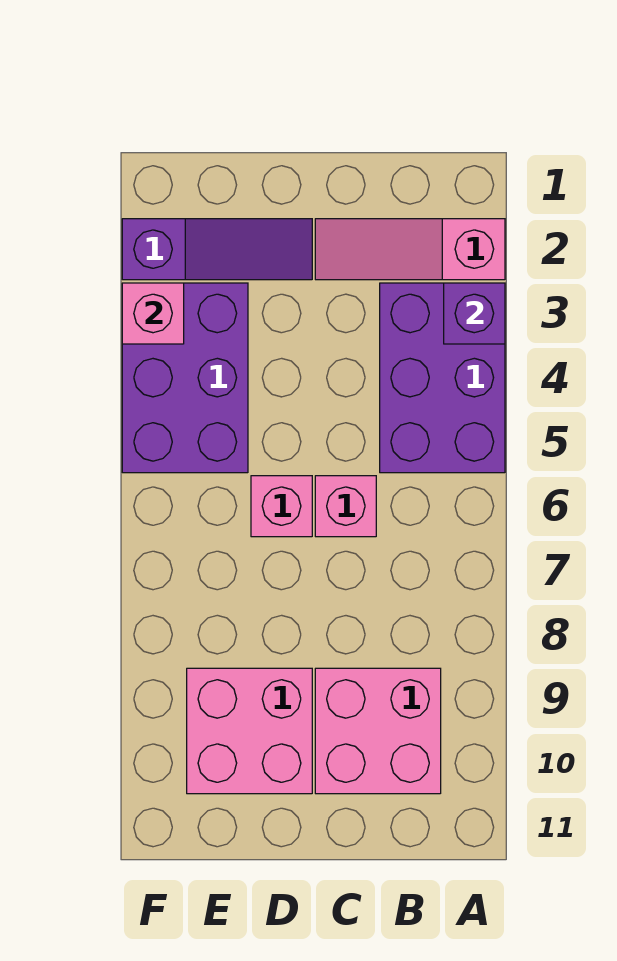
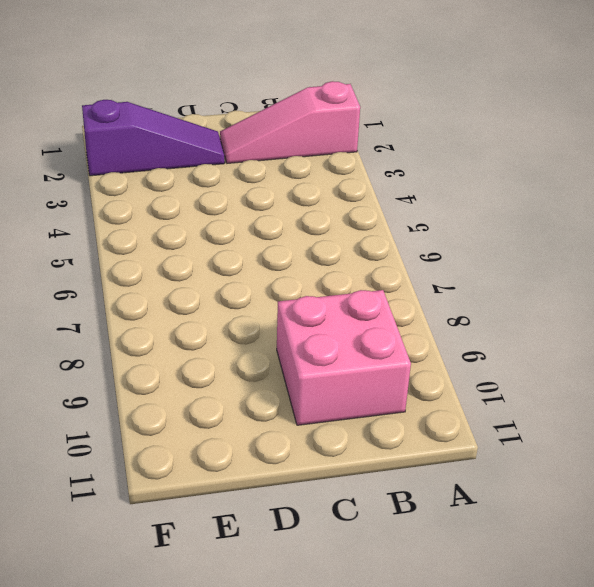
none -> purple brick A3:B5 level 1
none -> pink brick C6 level 1

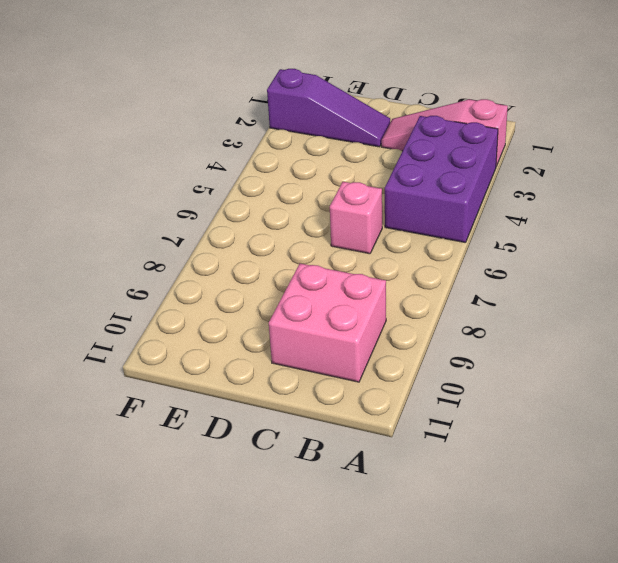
none -> pink brick D6 level 1
none -> pink brick D9:E10 level 1

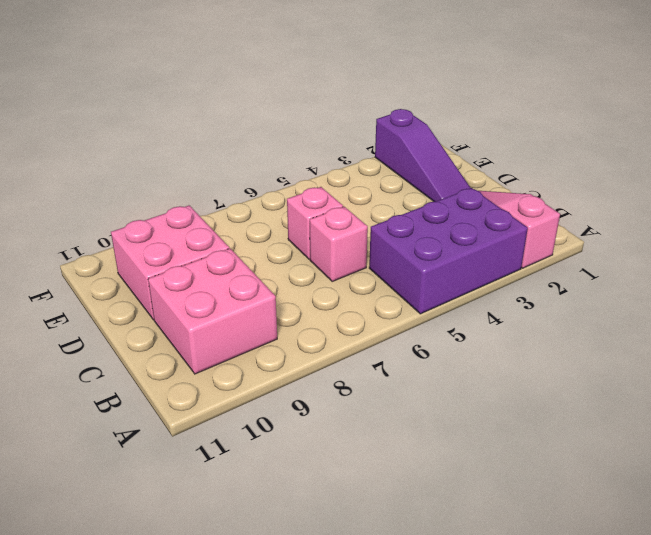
none -> purple brick E3:F5 level 1
none -> purple brick A3 level 2

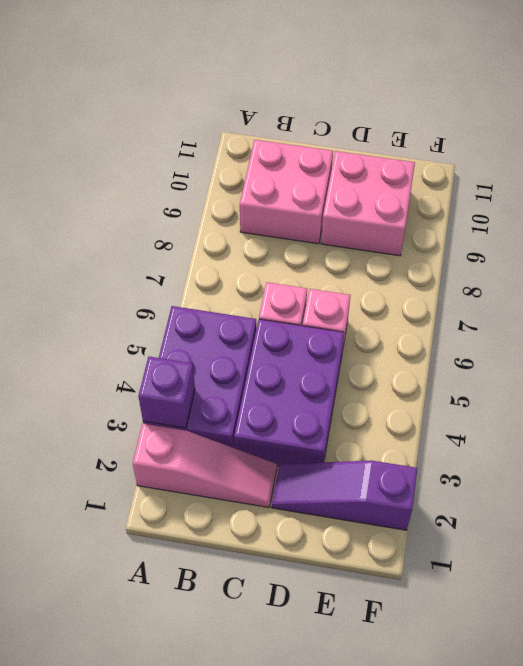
purple brick C3:D5 level 1 -> purple brick E3:F5 level 1
none -> pink brick F3 level 2

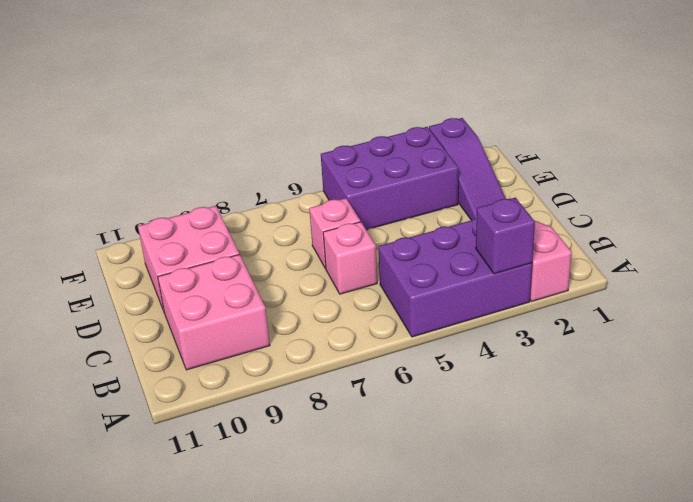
none -> pink brick F3 level 2

